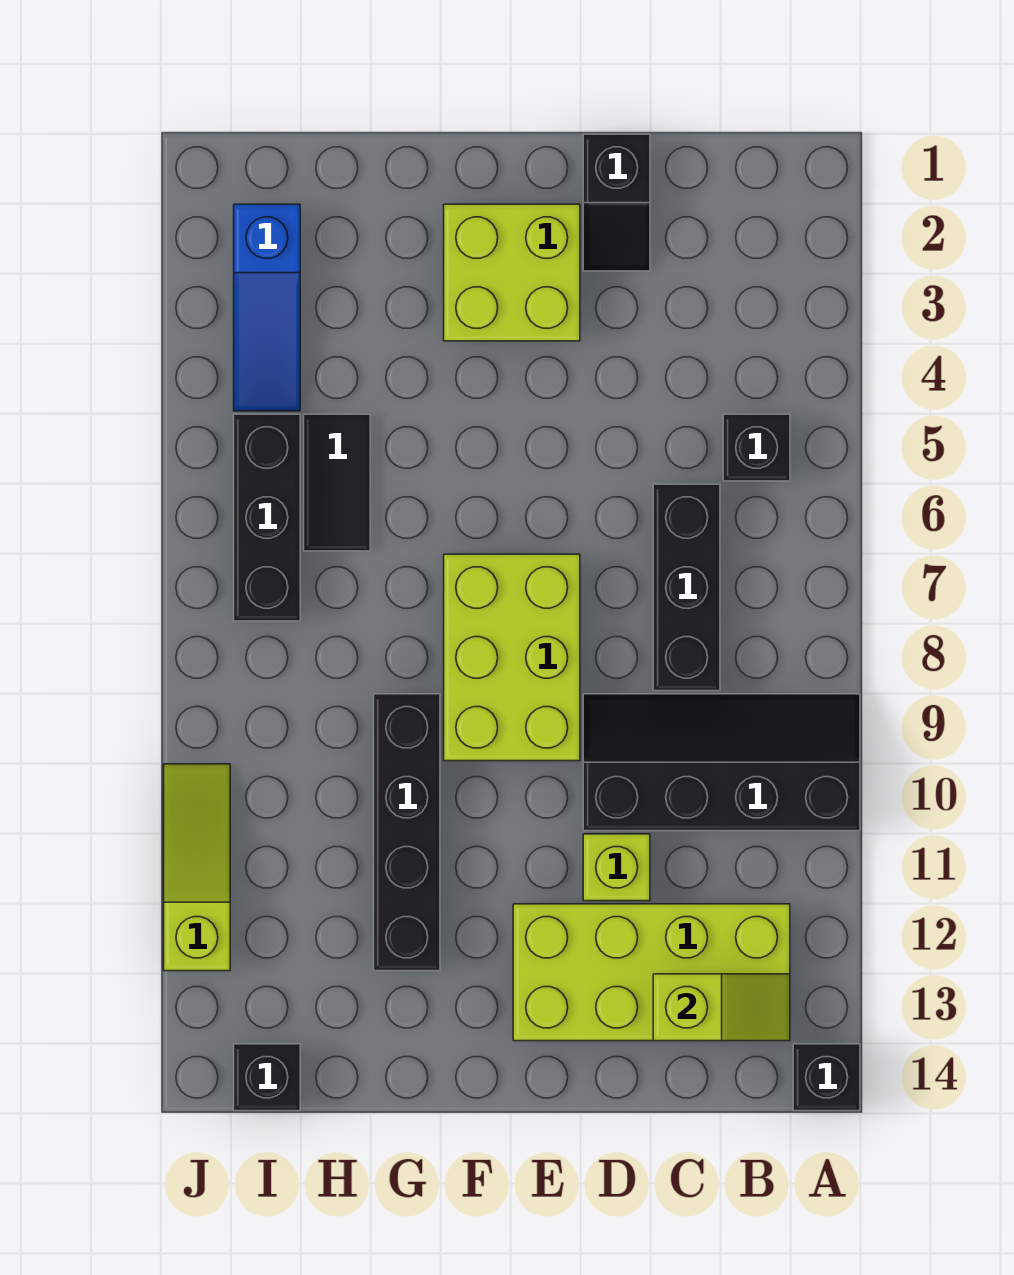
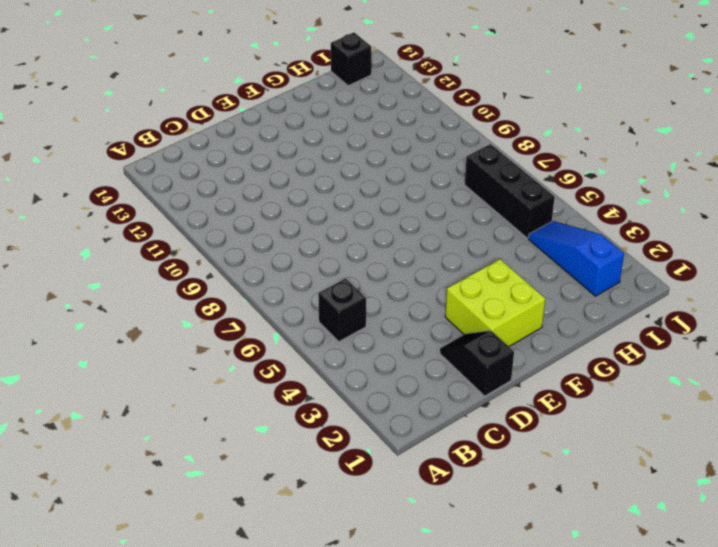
none -> black slope A9:D10 level 1 top 10
none -> black brick A14 level 1
none -> lime brick B12:E13 level 1

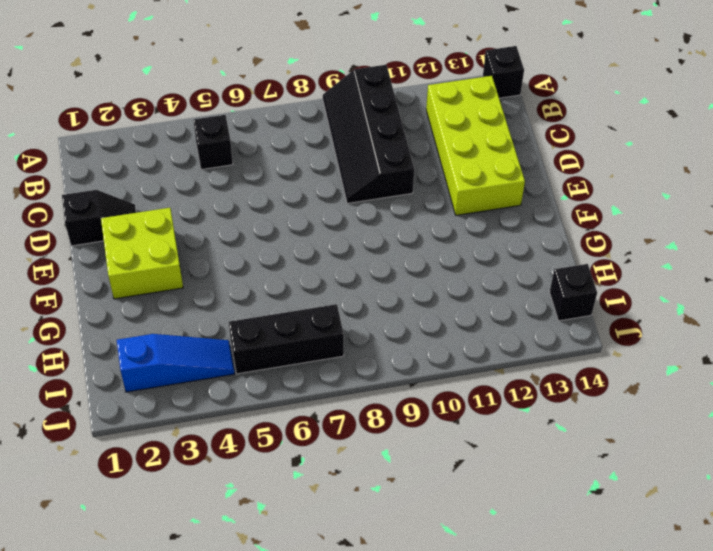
none -> black brick C6:C8 level 1
none -> lime brick D11 level 1
none -> lime brick E7:F9 level 1

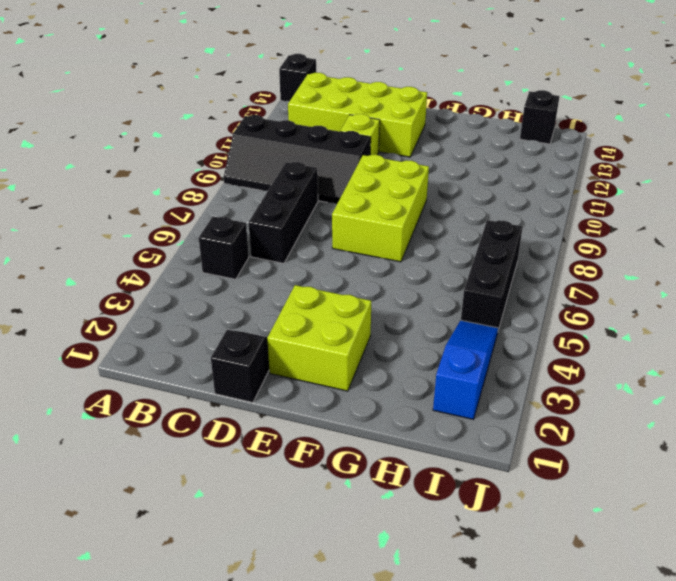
none -> black brick G9:G12 level 1
none -> black tile H5:H6 level 1
none -> lime slope J10:J12 level 1 top 12

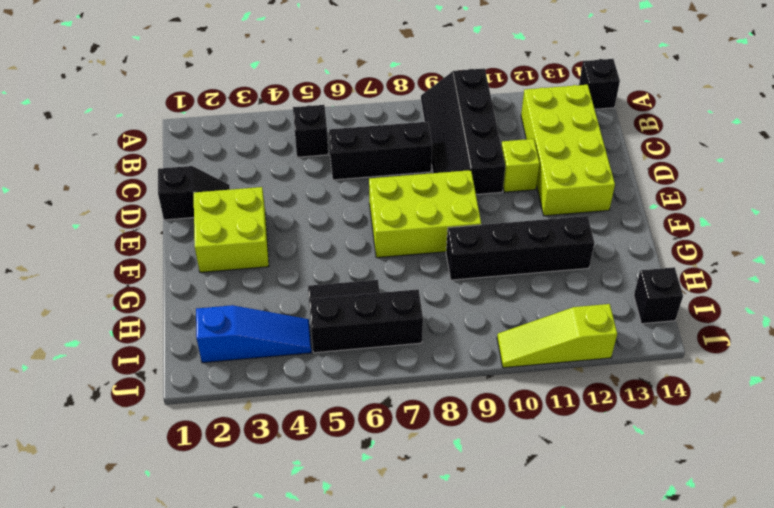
none -> lime slope B13:C13 level 2 top C

